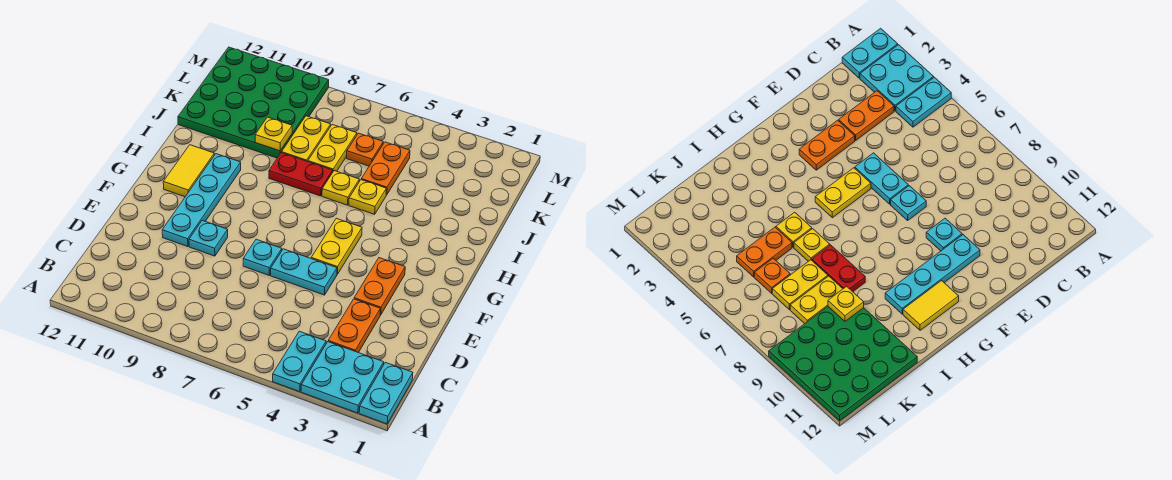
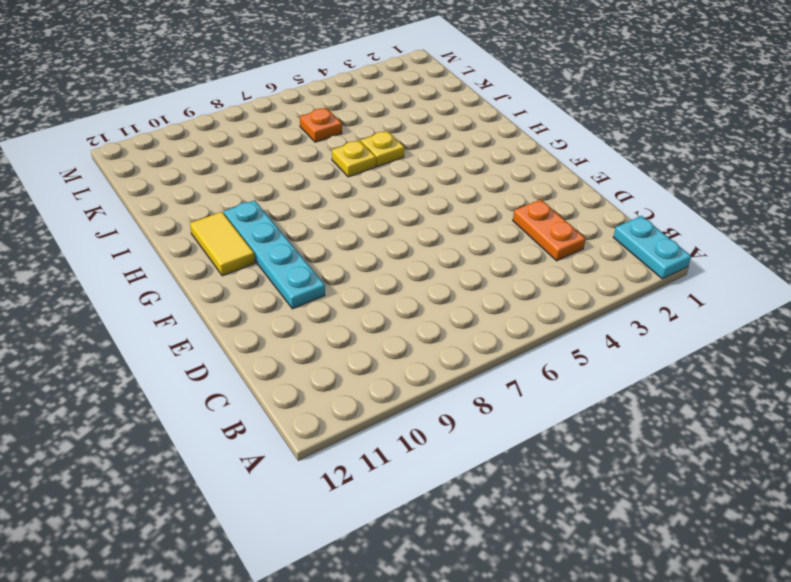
none -> cyan plate A2:B3 level 1
none -> cyan plate A4:B4 level 1
none -> orange plate E3:F3 level 1

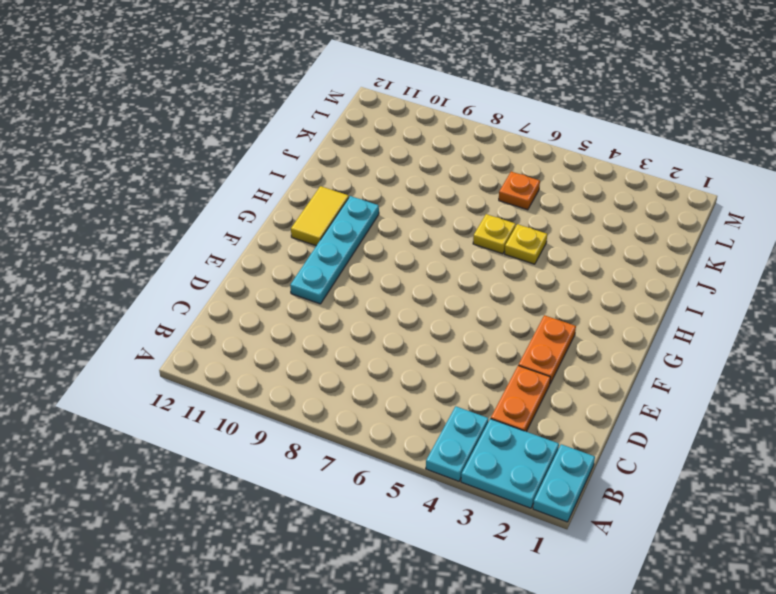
none -> cyan plate E5:E6 level 1
none -> cyan plate E7 level 1
none -> cyan plate E9 level 1

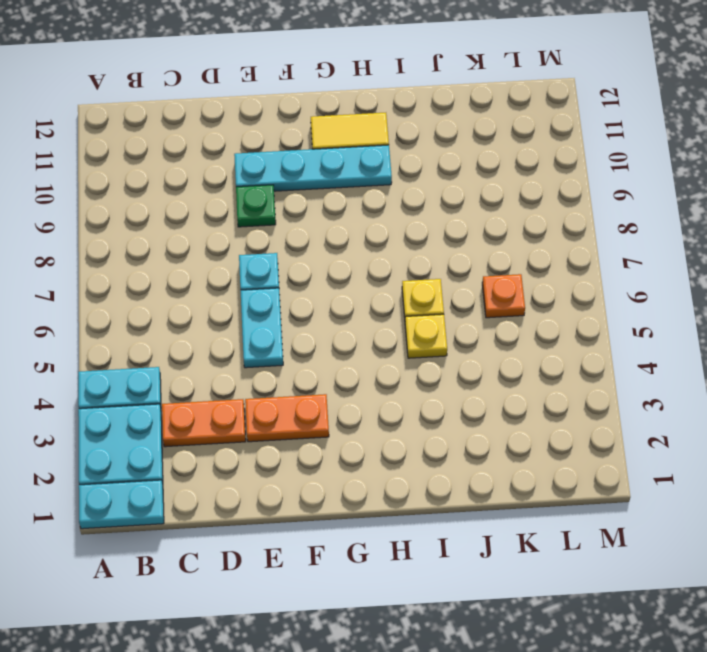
green plate E9 level 1 -> cyan plate E9 level 1
none -> yellow plate F5:G5 level 1
none -> red plate I7:I8 level 1
none -> orange plate J5:K5 level 1

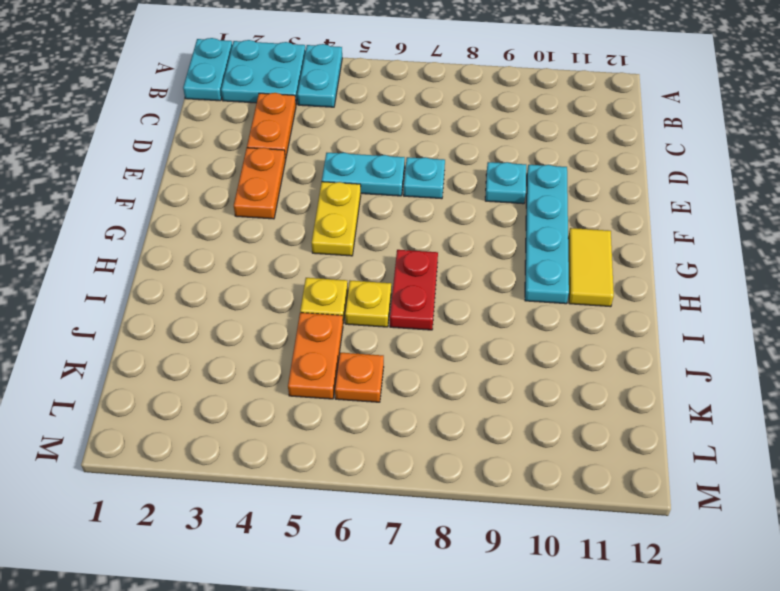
red plate H7:I7 level 1 -> red plate I7:I8 level 1
none -> yellow plate J7:K7 level 1
none -> yellow plate J8:K8 level 1
none -> green plate J9:M12 level 1

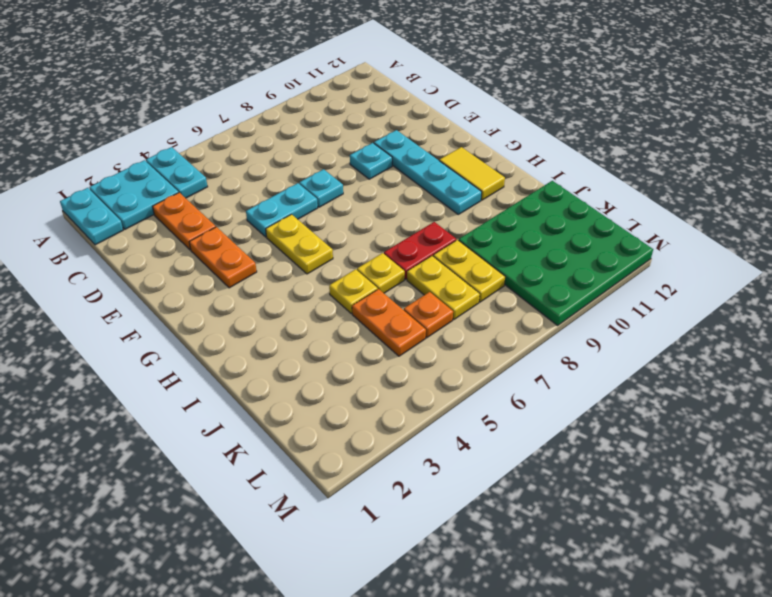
none -> yellow plate J9 level 2

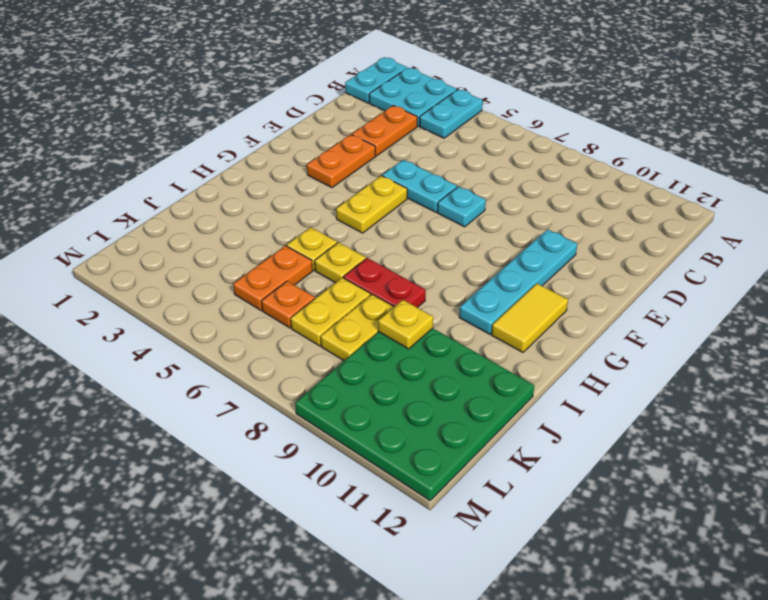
none -> cyan plate E9 level 1

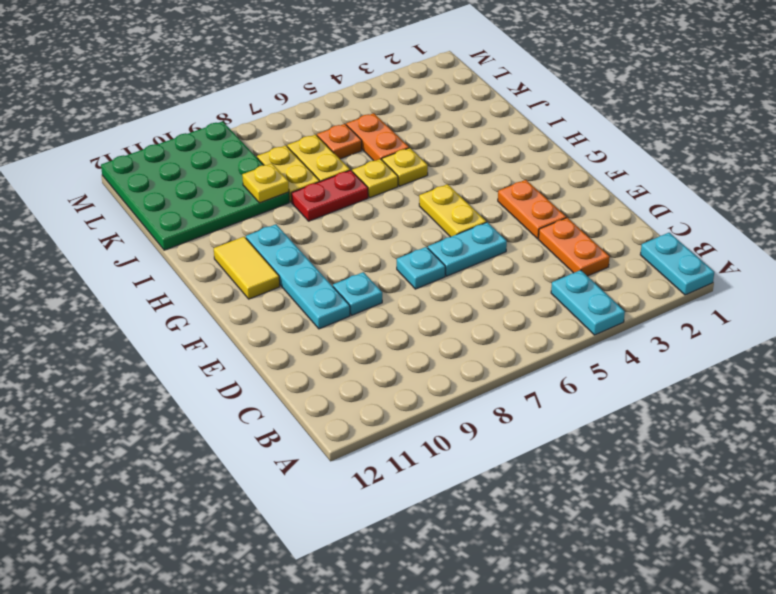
none -> cyan plate A2:B3 level 1

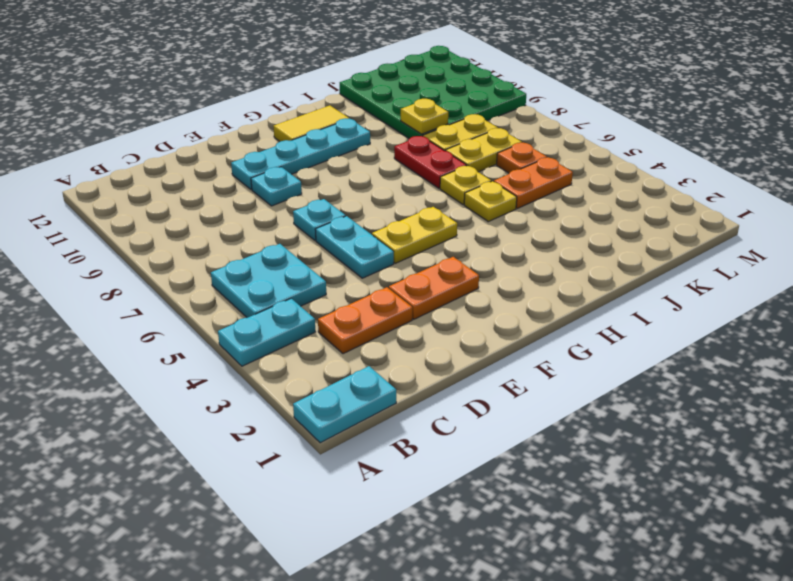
cyan plate B5:C6 level 1 -> cyan plate A2:B3 level 1

